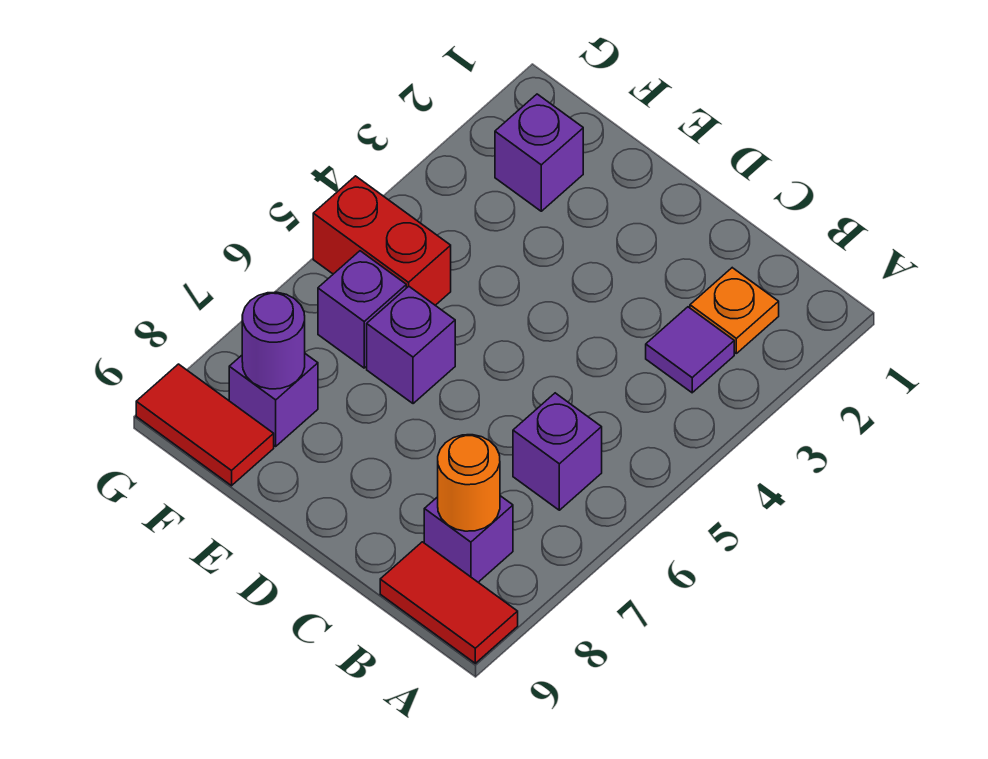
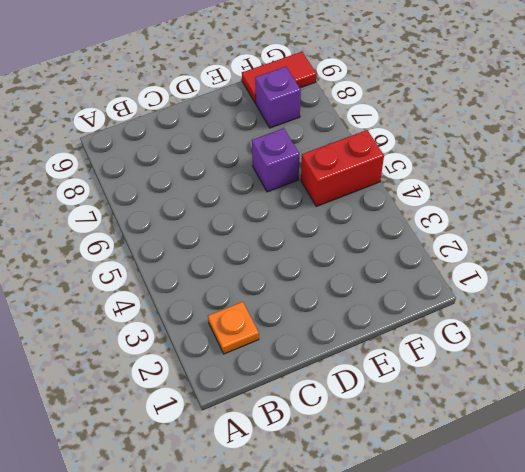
none -> red tile A9:B9 level 1
none -> purple tile B3 level 1
none -> purple brick B6 level 1

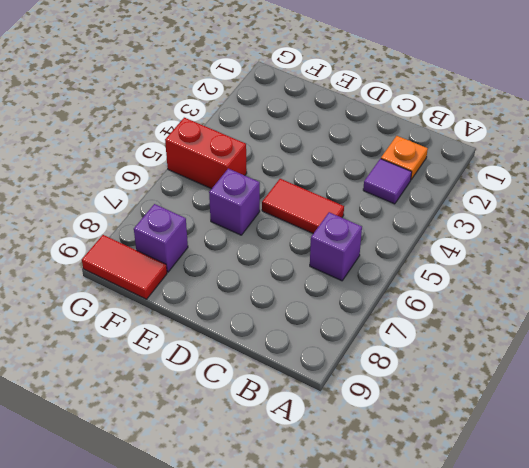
red tile C5:D5 level 1 -> red tile A9:B9 level 1
none -> purple brick B8 level 1
none -> purple brick F2 level 1
none -> purple brick F6 level 1

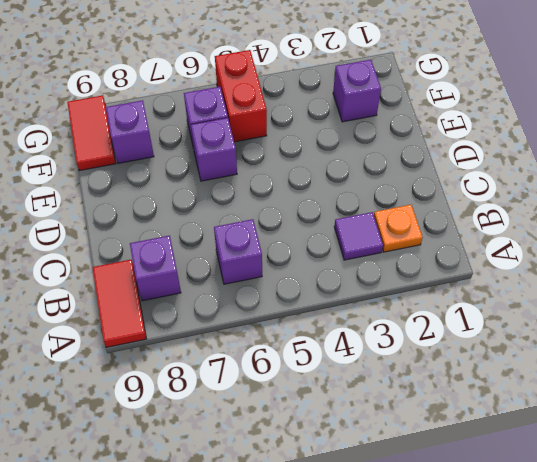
none -> orange round brick B8 level 2
none -> purple round brick F8 level 2

